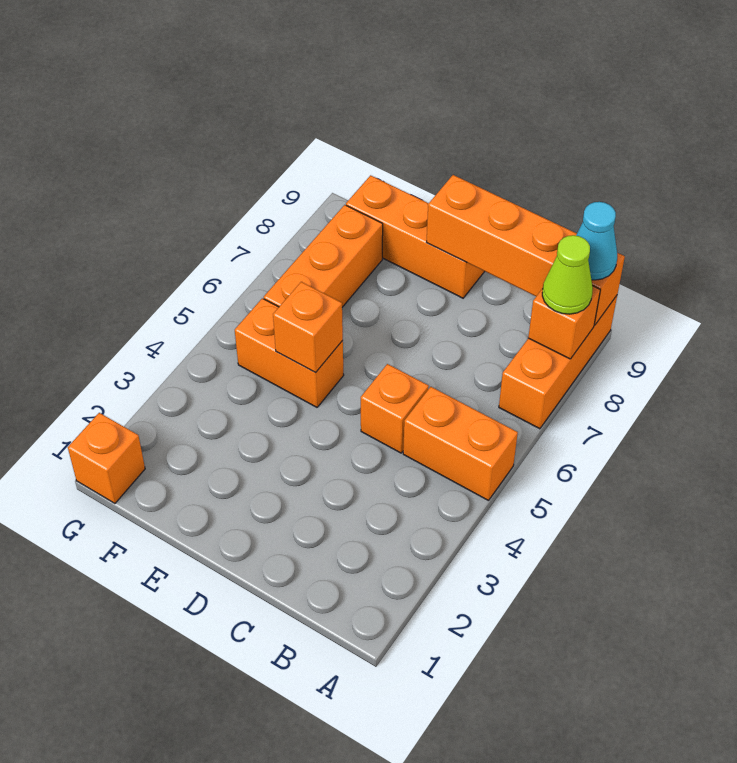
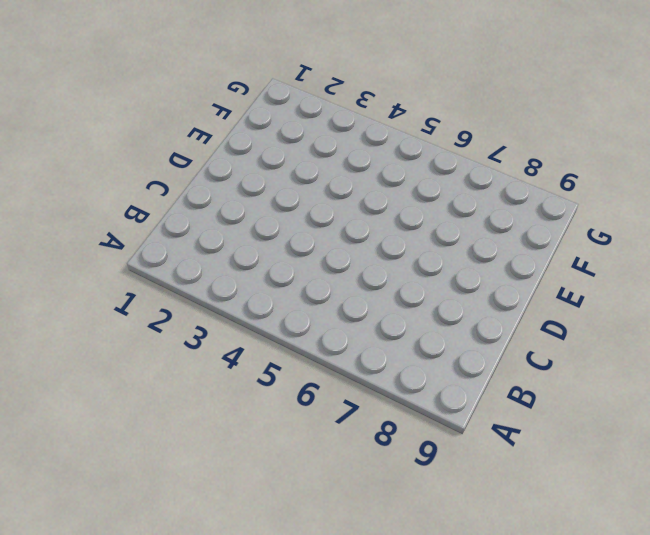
none -> orange brick A5:B5 level 1
none -> orange brick A7:A9 level 1
none -> orange brick C5 level 1

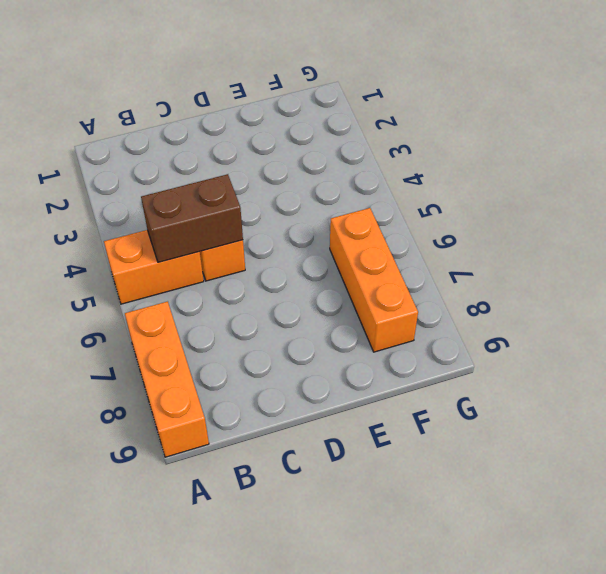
brown brick B5:C5 level 2 -> none
none -> orange brick D9:F9 level 1
none -> orange brick E5:F5 level 1
none -> orange brick G1 level 1

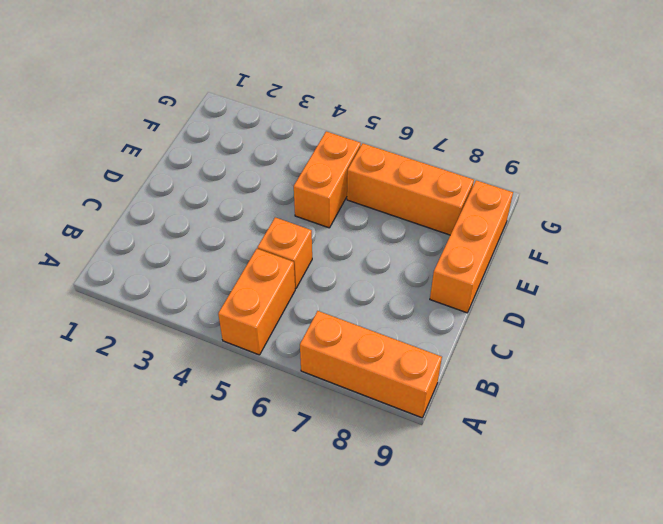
none -> orange brick G1 level 1
none -> orange brick A8 level 2
none -> orange brick A9:D9 level 2

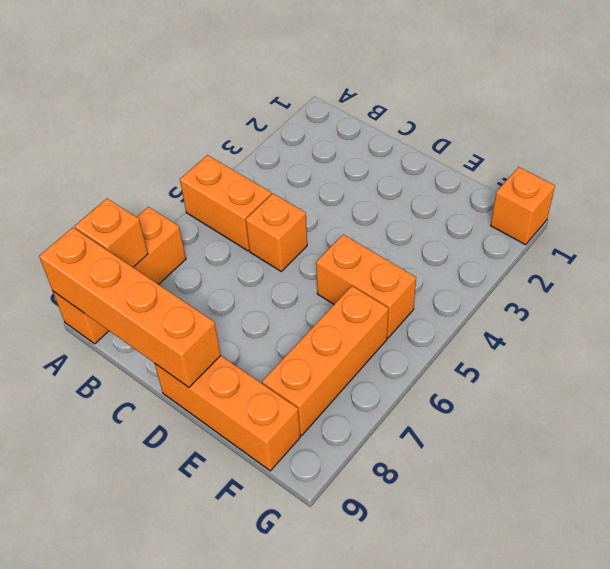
none -> orange brick E5 level 2
none -> lime cone A8 level 3
none -> cyan cone A9 level 3

